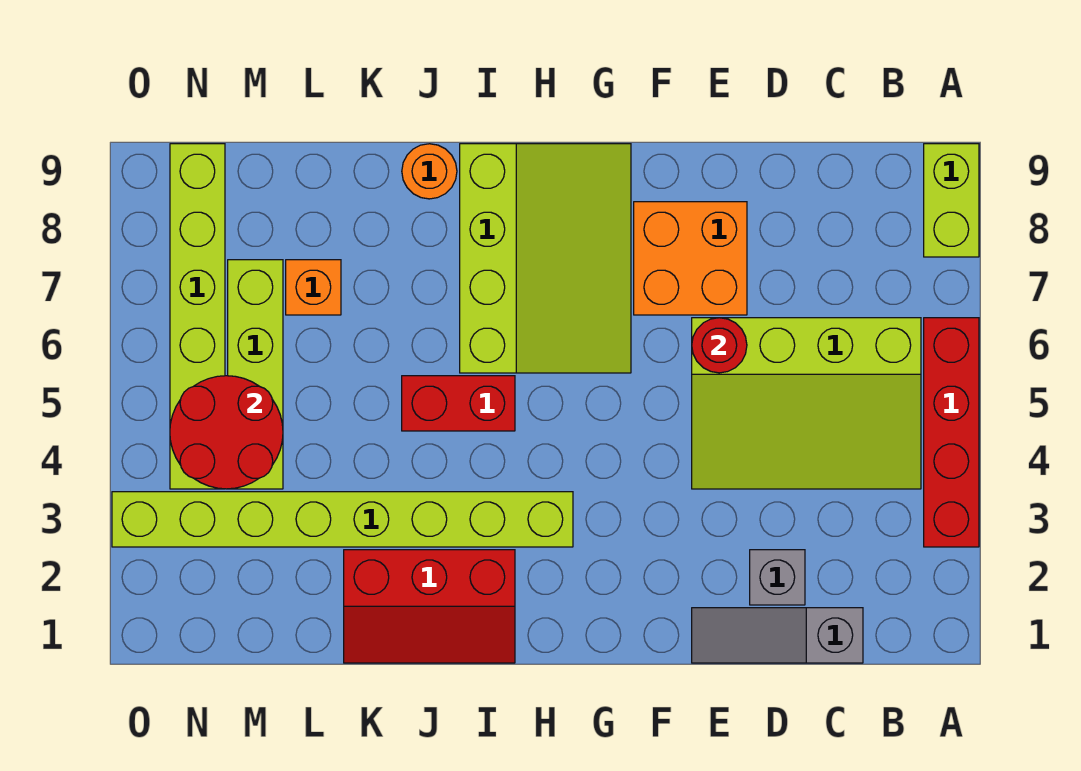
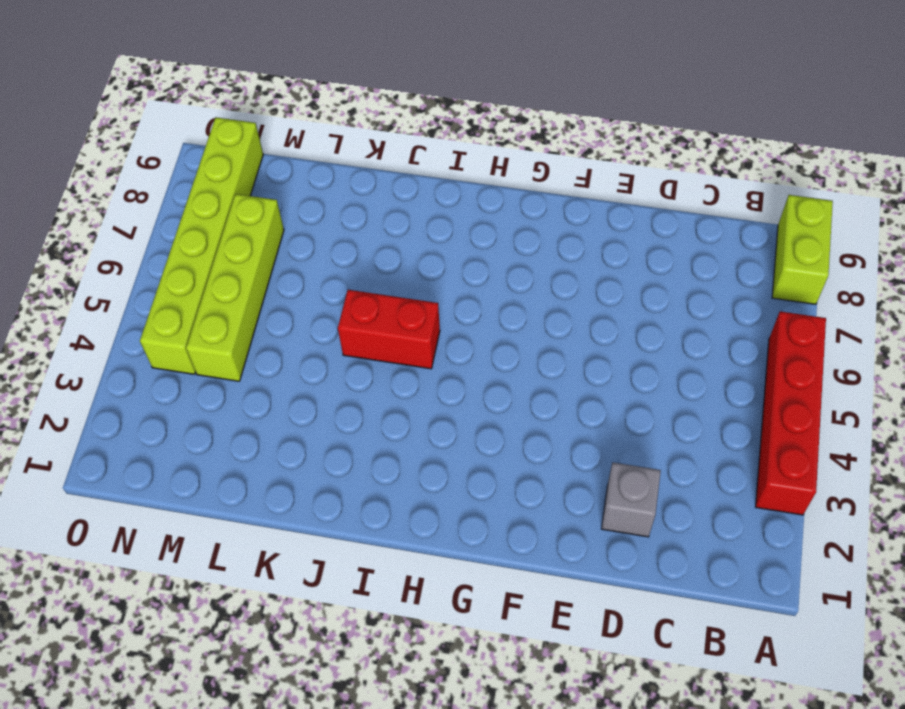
none -> lime slope B4:E6 level 1 top 6
none -> grey slope C1:E1 level 1 top C
none -> orange brick E7:F8 level 1

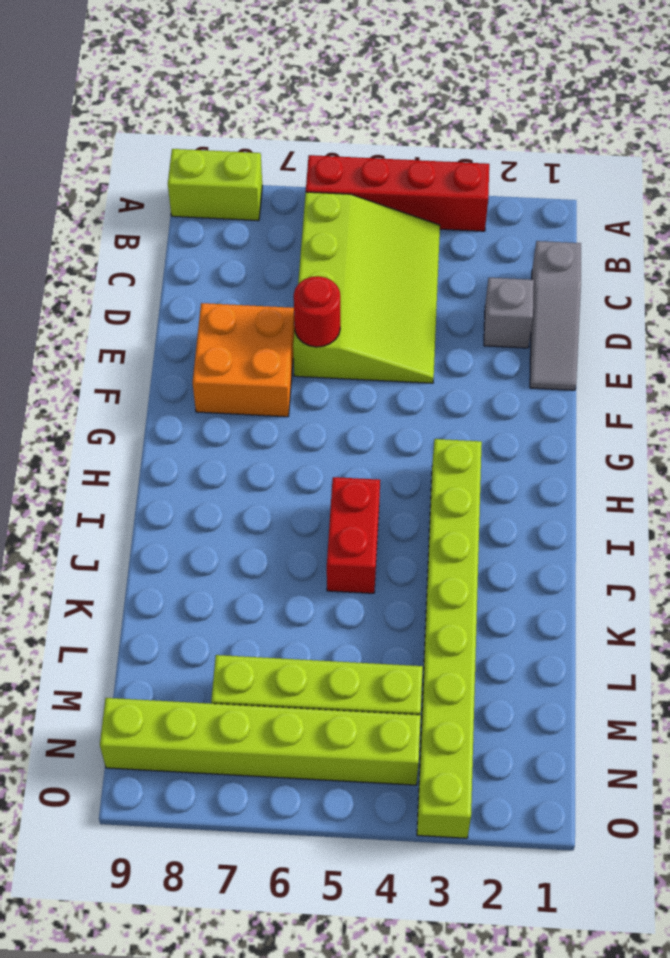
none -> lime slope G6:I9 level 1 top I
none -> red slope I1:K2 level 1 top 2
none -> orange round brick J9 level 1

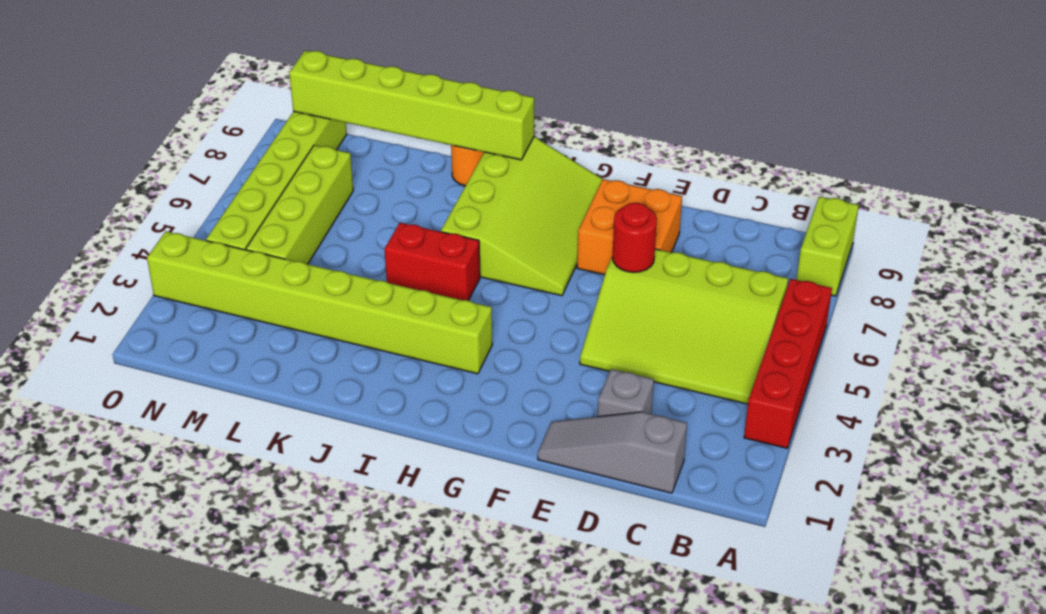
lime brick I9:N9 level 2 -> none
none -> red slope I1:K2 level 1 top 2
none -> orange brick L7 level 1
none -> red round brick M4:N5 level 2

